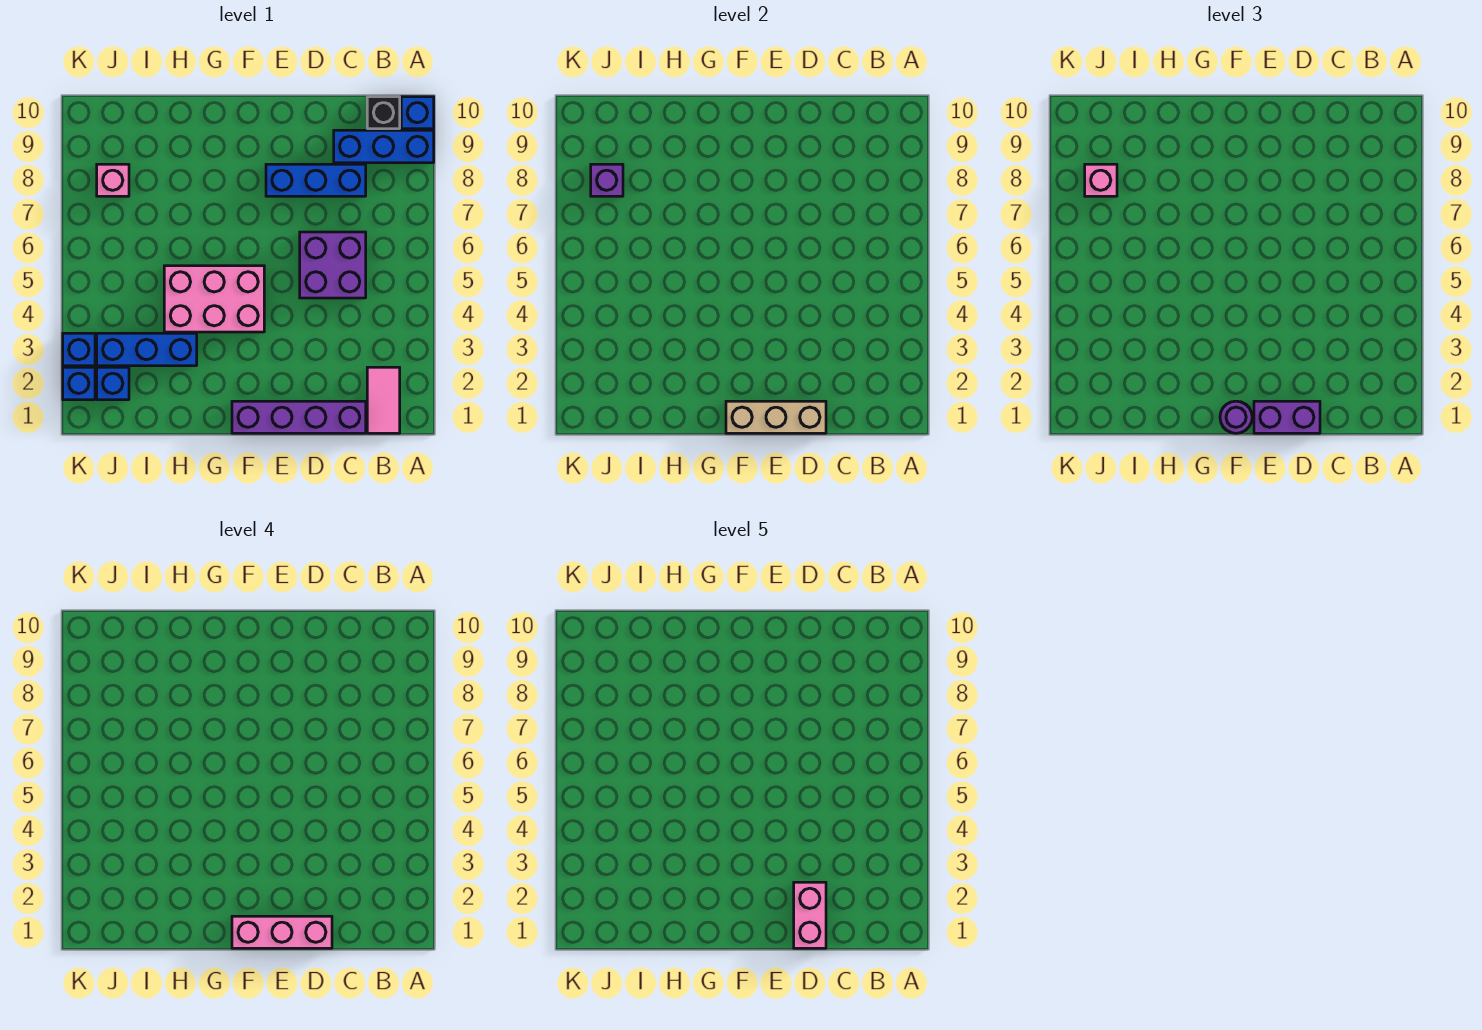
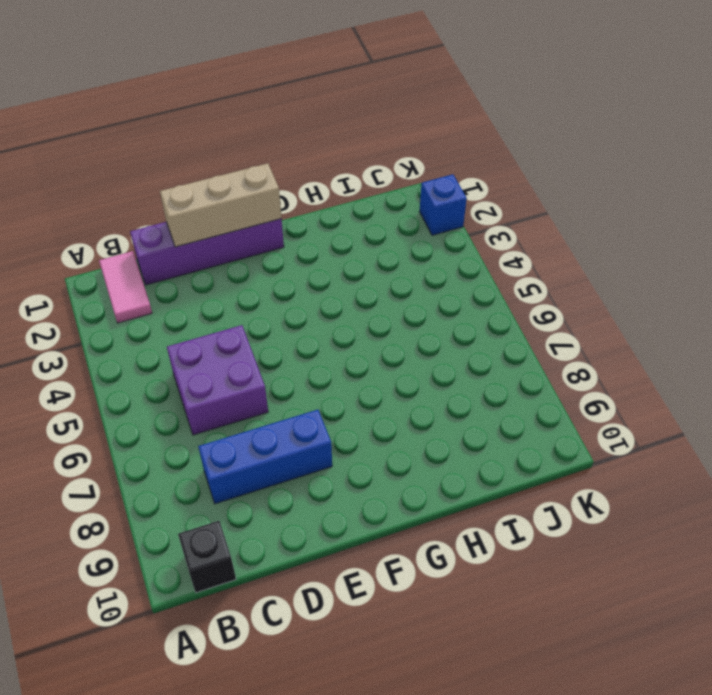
none -> blue brick A9:C9 level 1
none -> blue brick A10 level 1
none -> pink brick F4:H5 level 1

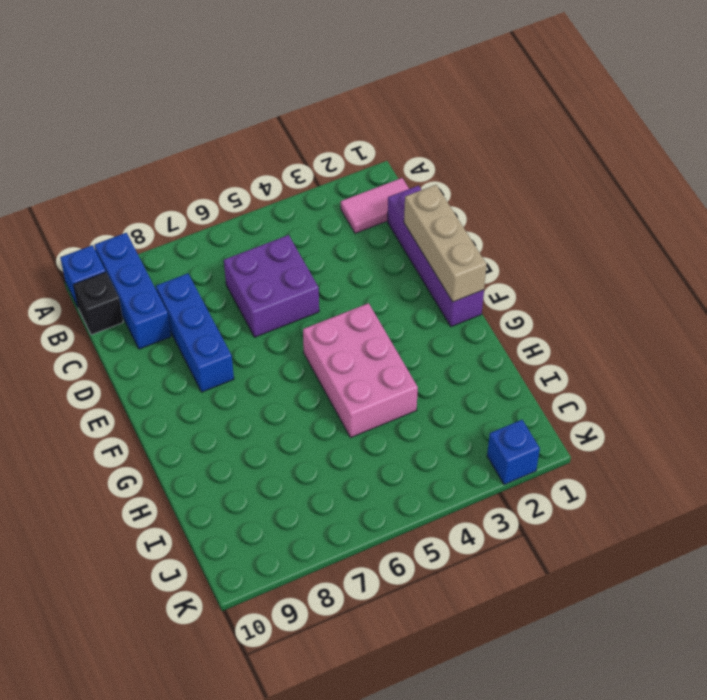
none -> blue brick H3:J3 level 1
none -> blue brick J2 level 1
none -> pink brick J8 level 1

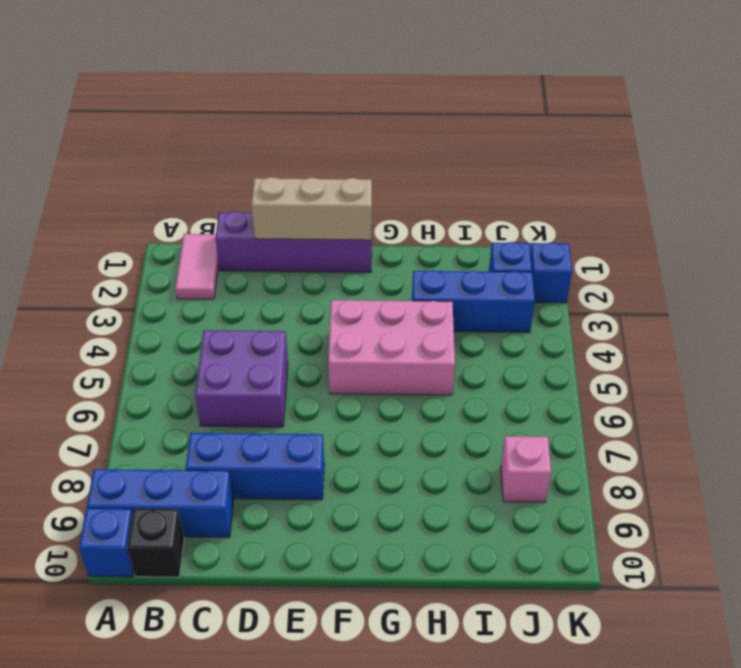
none -> blue brick K3 level 1
none -> purple brick J8 level 2
none -> purple brick D1:E1 level 3

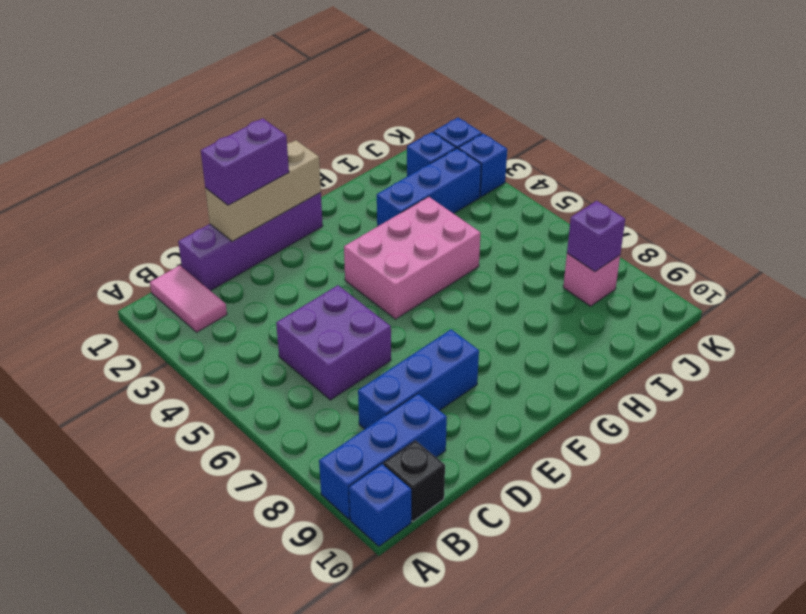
none -> purple round brick F1 level 3
none -> pink brick J8 level 3
none -> pink brick D1:F1 level 4

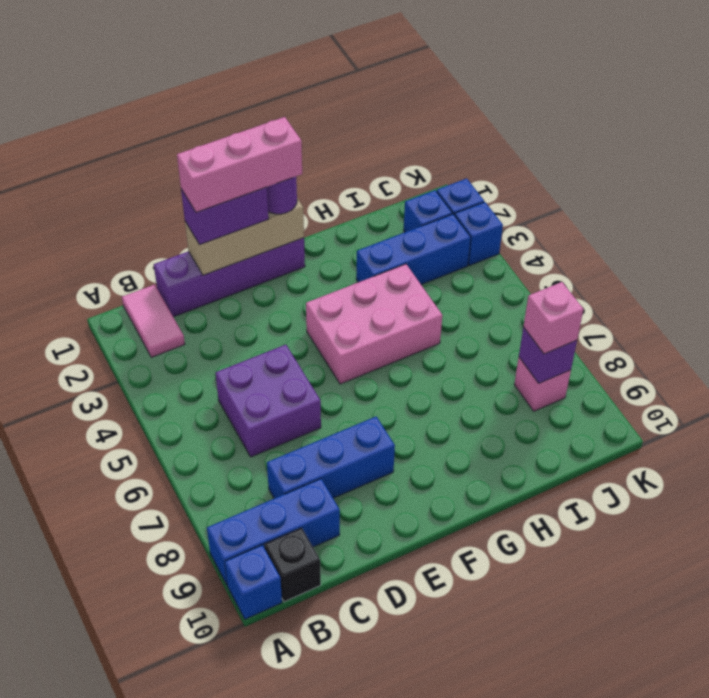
none -> pink brick D1:D2 level 5

